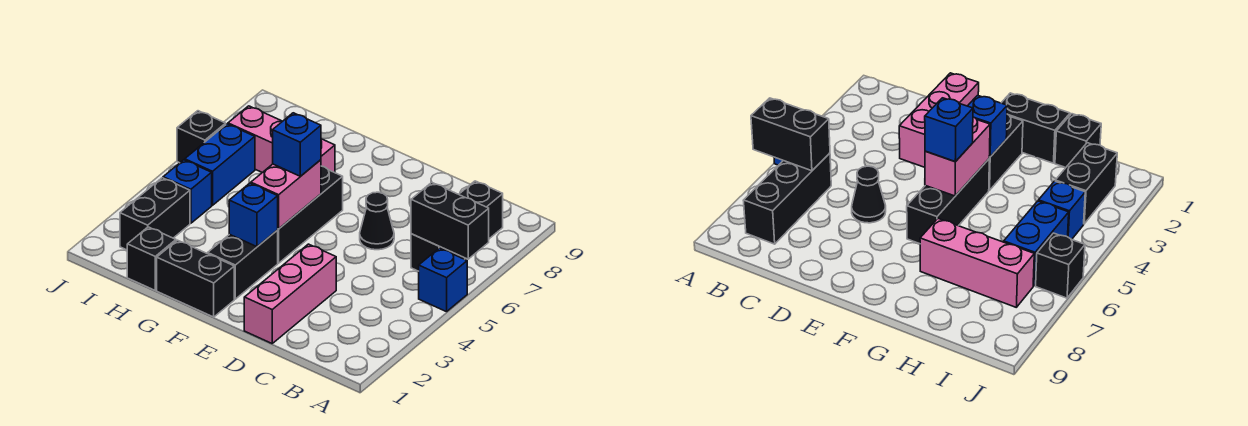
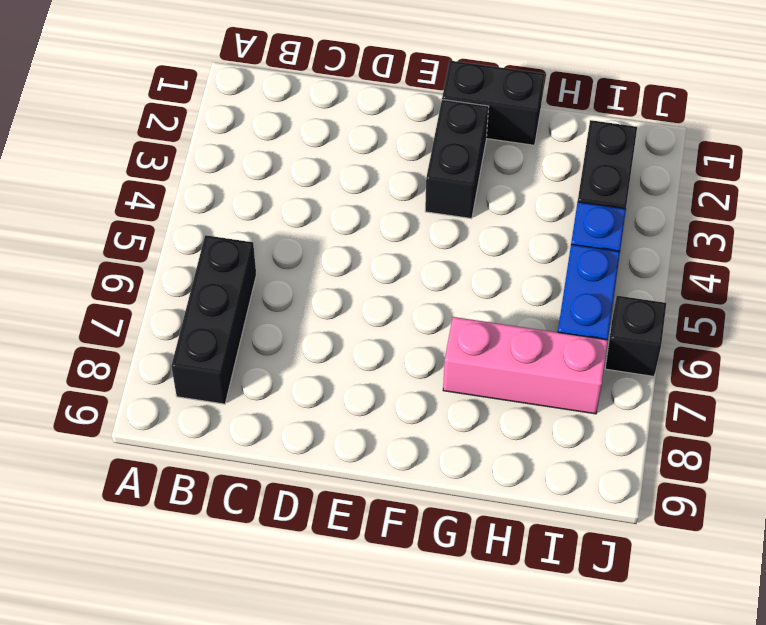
none -> blue brick A5 level 1
none -> pink brick D1:D3 level 1
none -> black cone D6 level 1

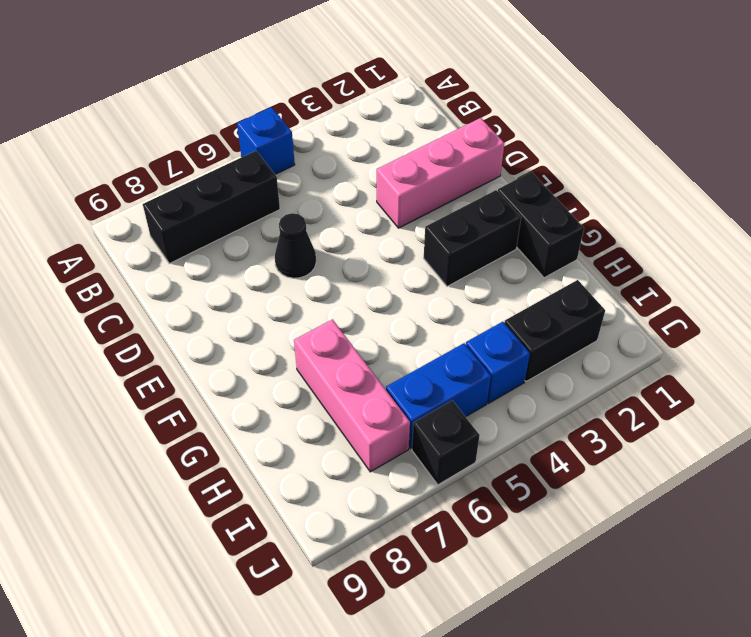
none -> black brick F4:F6 level 1
none -> black brick H1 level 1
none -> black brick A6:B6 level 2

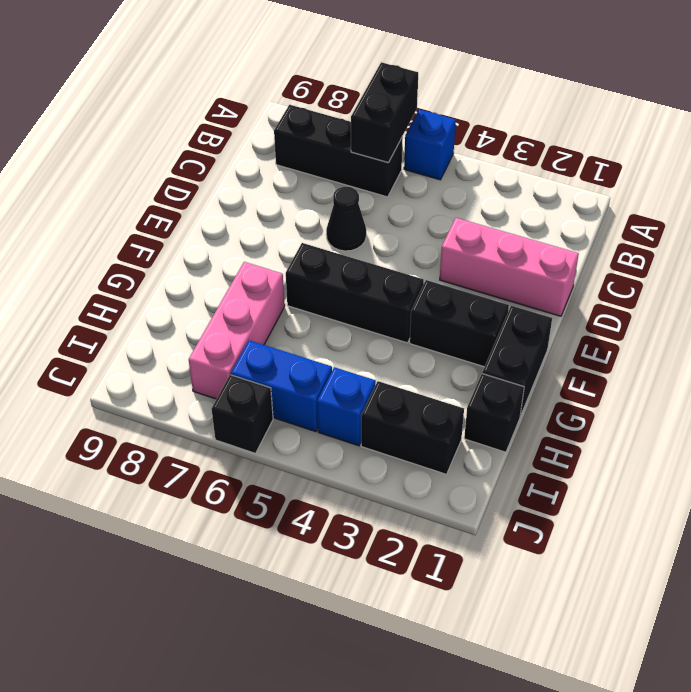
none -> blue brick F3 level 2
none -> pink brick F4:F5 level 2
none -> blue brick F5 level 3

